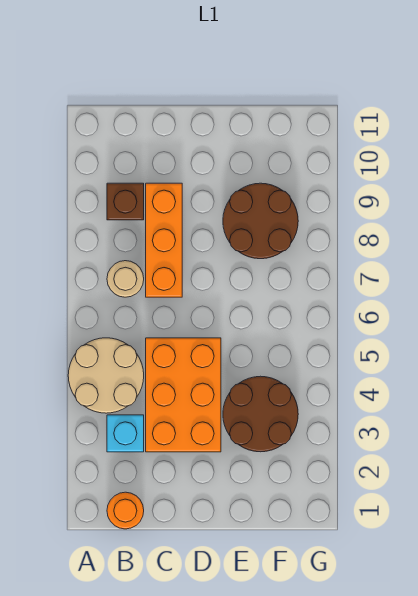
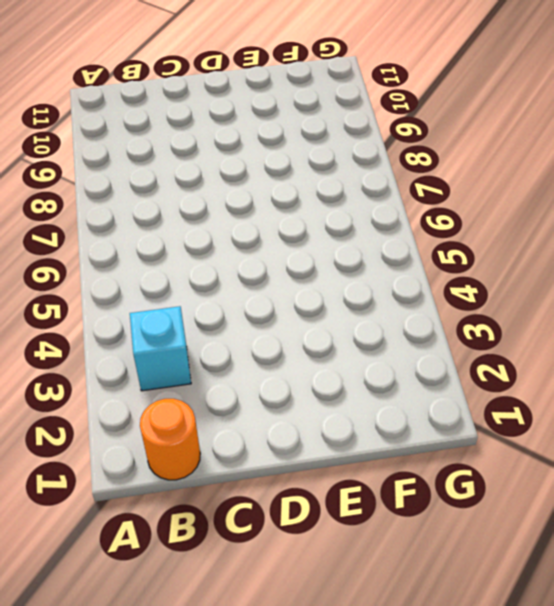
none -> tan round brick A4:B5 level 1
none -> tan round brick B7 level 1

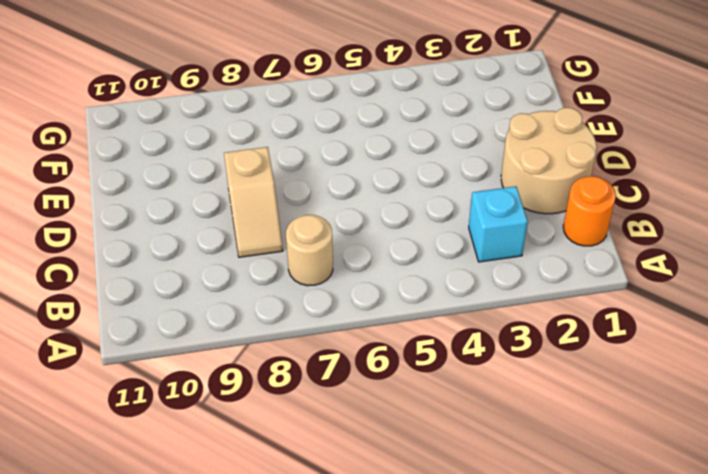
tan round brick C1:D2 level 1 -> tan round brick A4:B5 level 1
tan slope C8:D8 level 1 top D -> orange brick C7:C9 level 1
none -> brown brick B9 level 1
none -> orange brick C3:D5 level 1

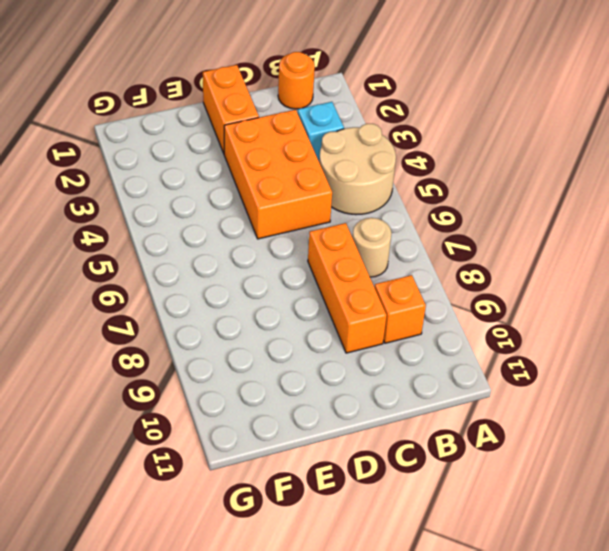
orange brick B9 level 1 -> brown brick B9 level 1
orange brick D1:D2 level 1 -> none
none -> brown round brick E3:F4 level 1
none -> brown round brick E8:F9 level 1

